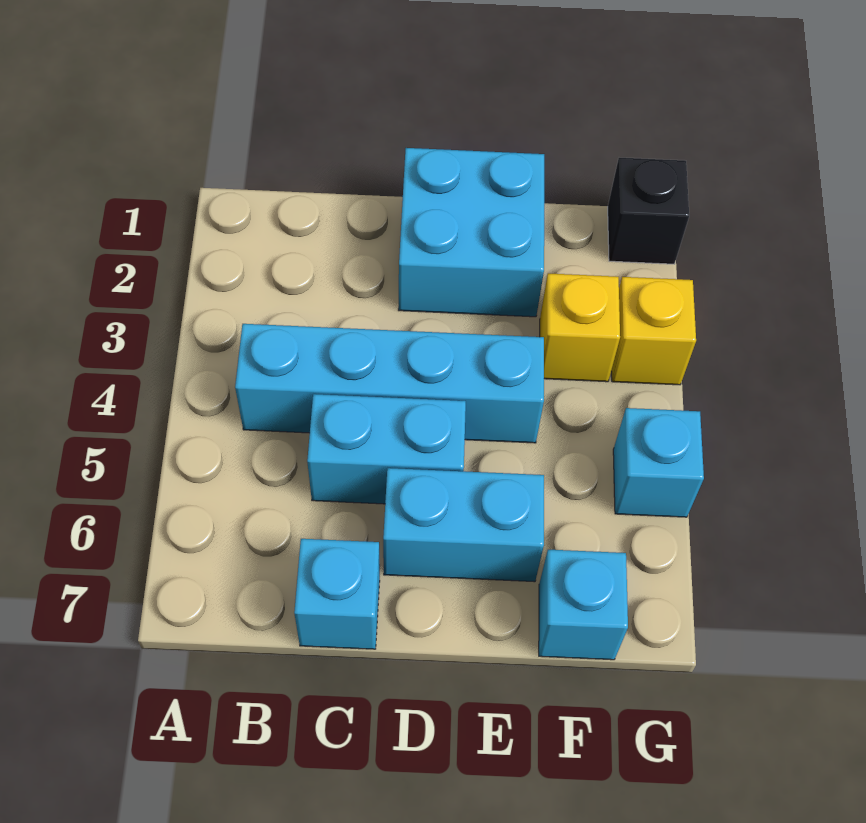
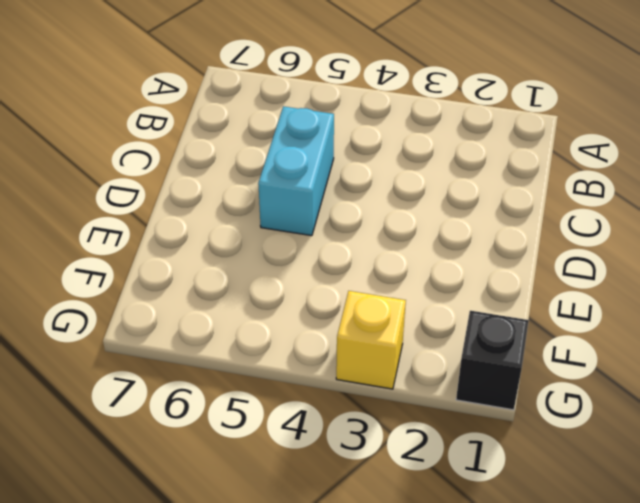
none -> cyan brick B4:E4 level 1
none -> cyan brick C7 level 1

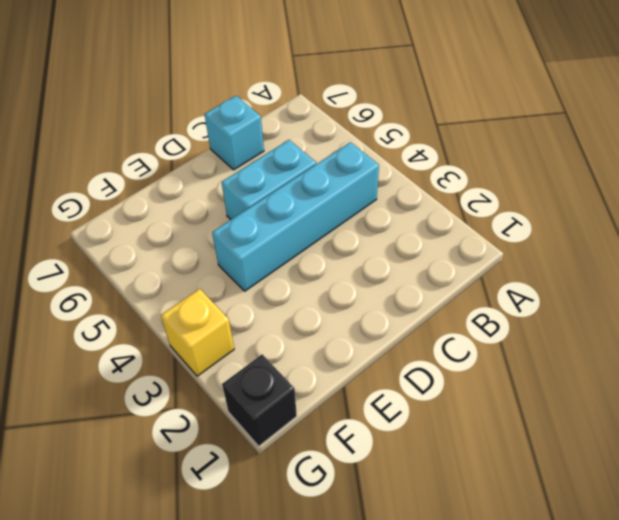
none -> cyan brick D1:E2 level 1
none -> cyan brick D6:E6 level 1

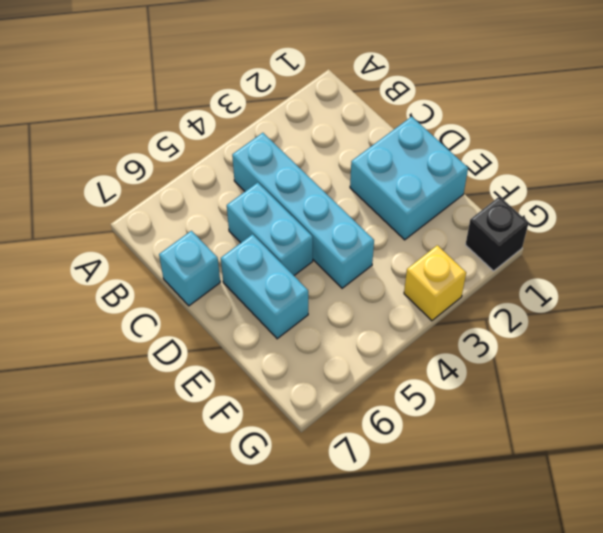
none -> yellow brick F3 level 1
none -> cyan brick F7 level 1

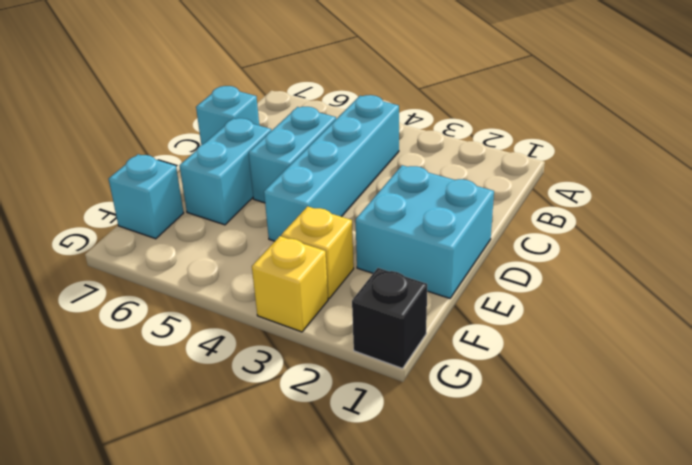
none -> cyan brick G5 level 1

